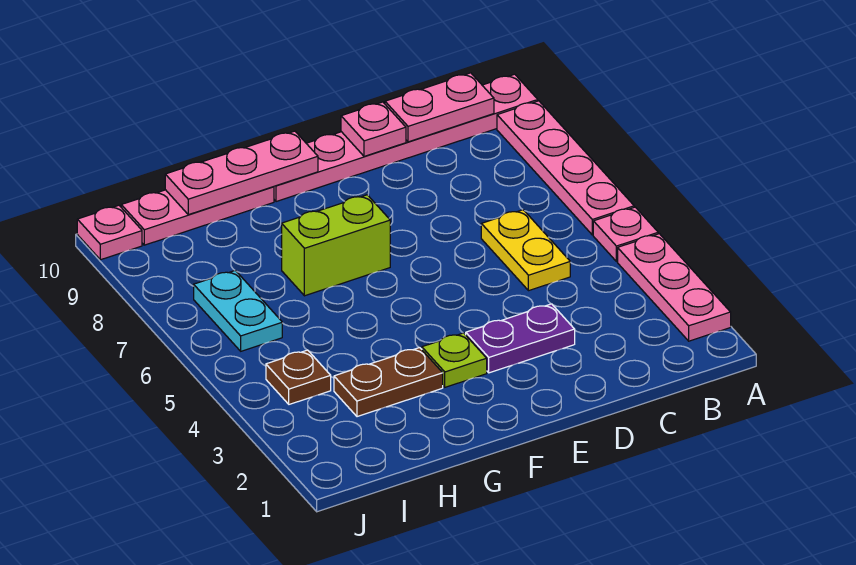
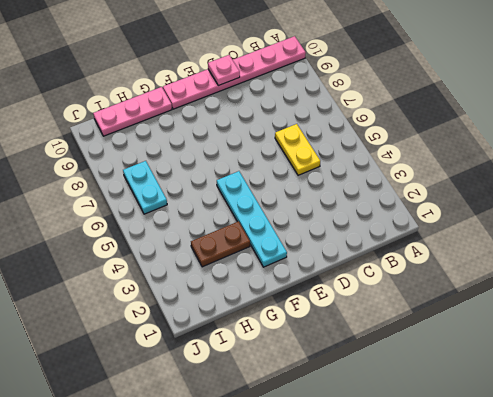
cyan plate F2:F5 level 1 -> lime plate F3 level 1
none -> pink plate A2:A4 level 1
none -> pink plate A5 level 1
none -> pink plate A6:A9 level 1

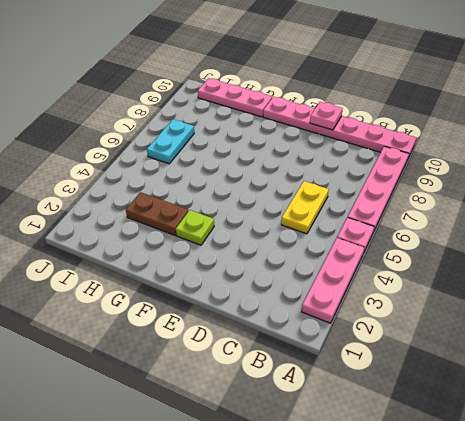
none -> purple plate D3:E3 level 1
none -> lime brick F7:G7 level 1
none -> brown plate I4 level 1

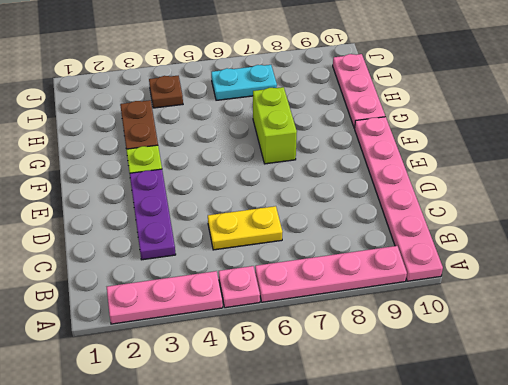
purple plate C3:E3 level 1 -> purple plate D3:E3 level 1
none -> pink plate J10 level 1
none -> pink plate B10:C10 level 2
none -> pink plate D10 level 2

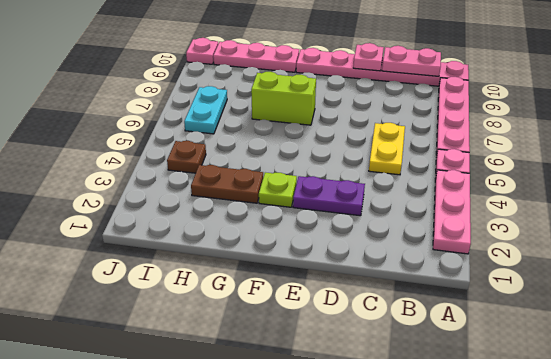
none -> pink plate F10:H10 level 2

